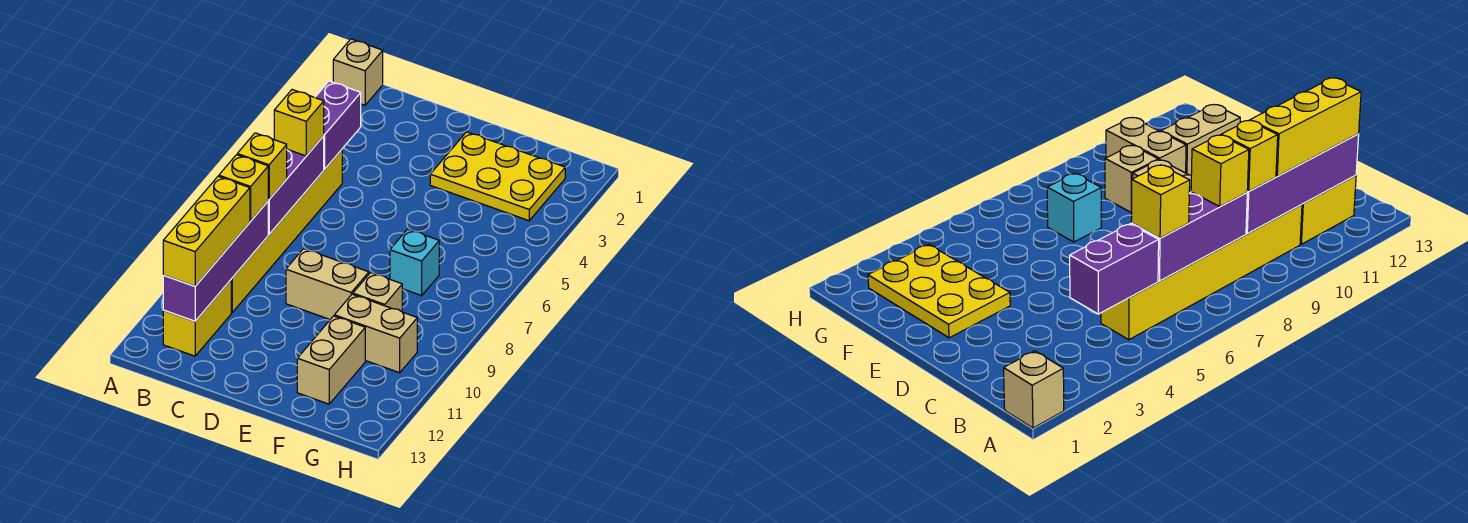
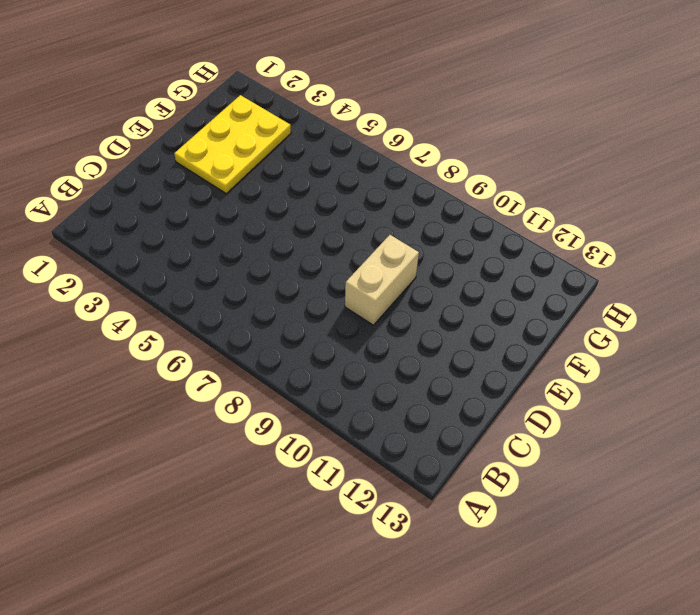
none -> tan brick A1 level 1
none -> yellow brick B5:B10 level 1
none -> yellow brick B11:B12 level 1

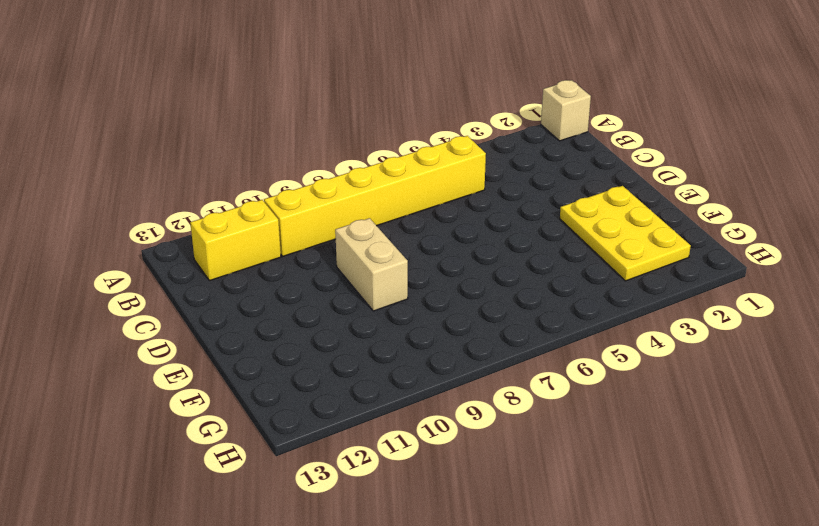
none -> cyan brick F7 level 1
none -> tan brick F9 level 1
none -> tan brick F10:G10 level 1

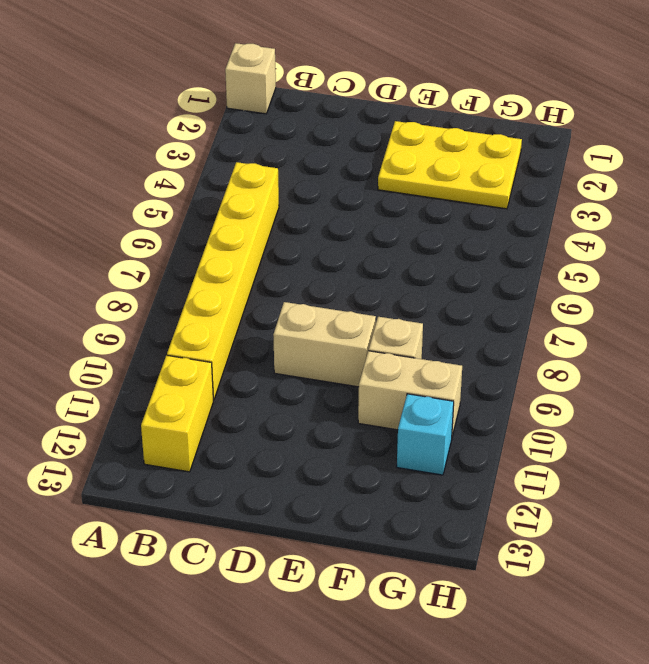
cyan brick G11 level 1 -> cyan brick F7 level 1
none -> tan brick F11:F12 level 1
none -> purple brick B4:B5 level 2
none -> purple brick B6:B8 level 2

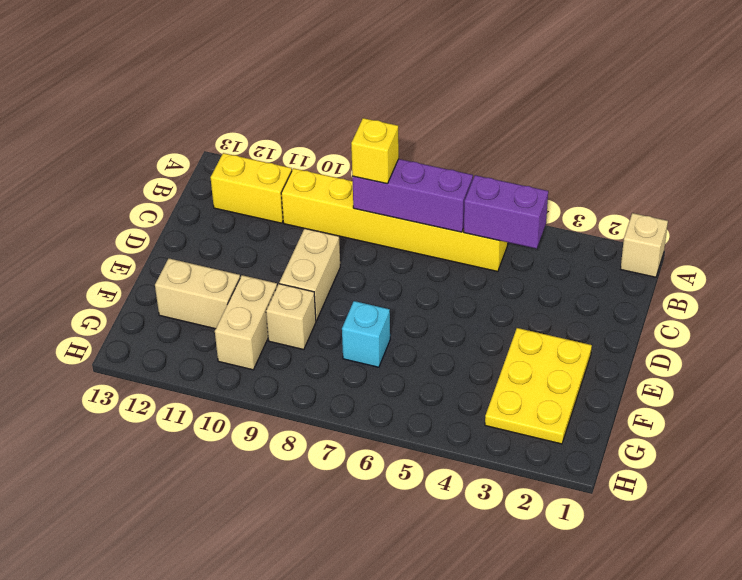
none -> purple brick B9:B12 level 2
none -> yellow brick B6 level 3
none -> yellow brick B9 level 3

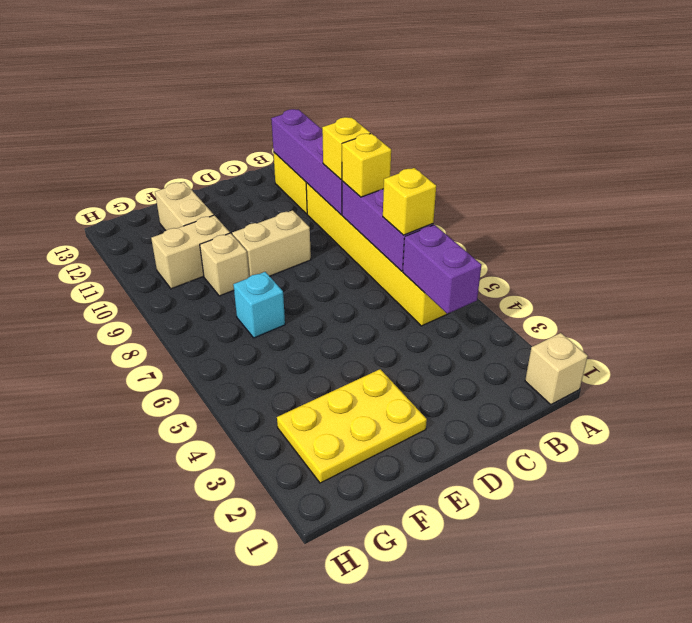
none -> yellow brick B10:B12 level 3

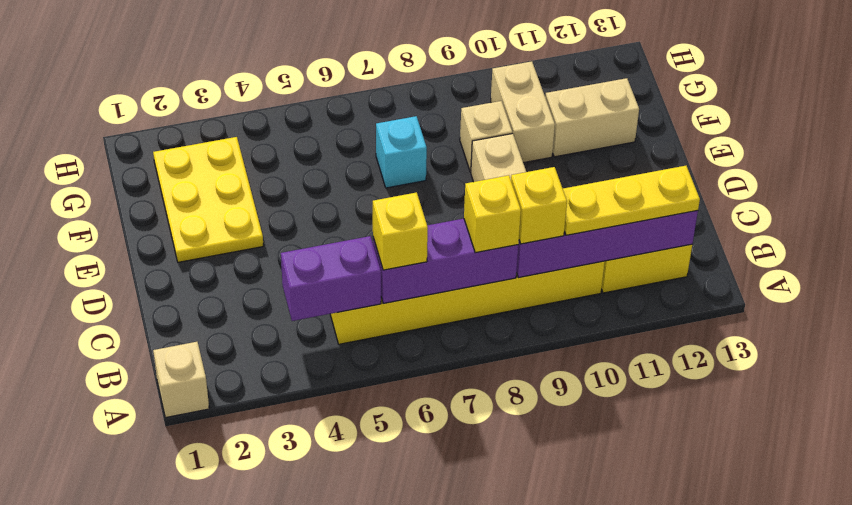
yellow plate B10:B12 level 3 -> yellow brick B10:B12 level 3

